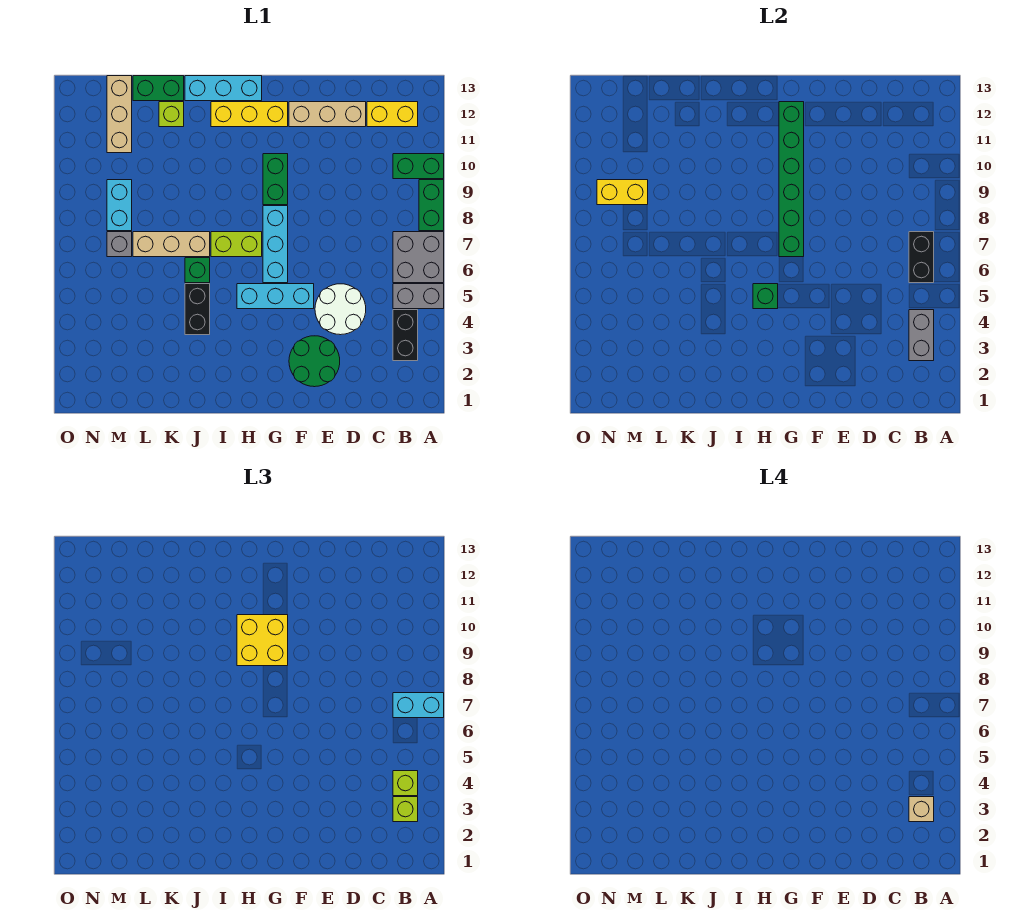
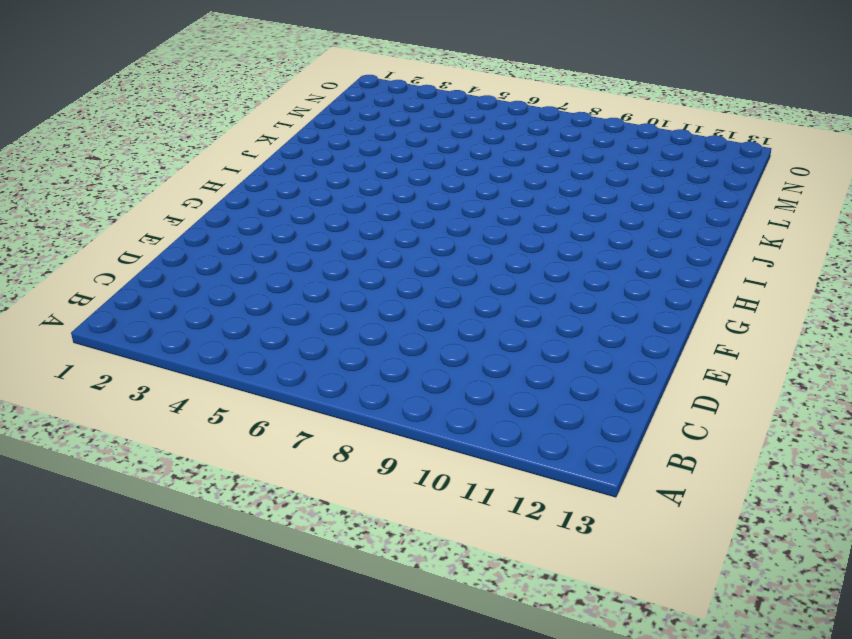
none -> grey brick A5:B5 level 1
none -> grey brick A6:B7 level 1
none -> green brick A8:A9 level 1
none -> green brick A10:B10 level 1

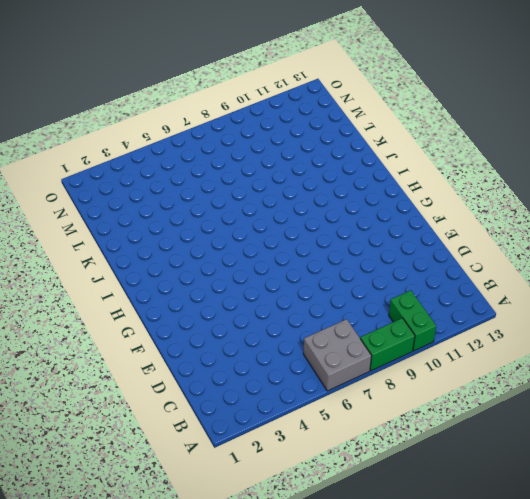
none -> grey brick A5:B5 level 1
none -> black brick B3:B4 level 1
none -> yellow brick B12:C12 level 1
none -> white round brick D4:E5 level 1

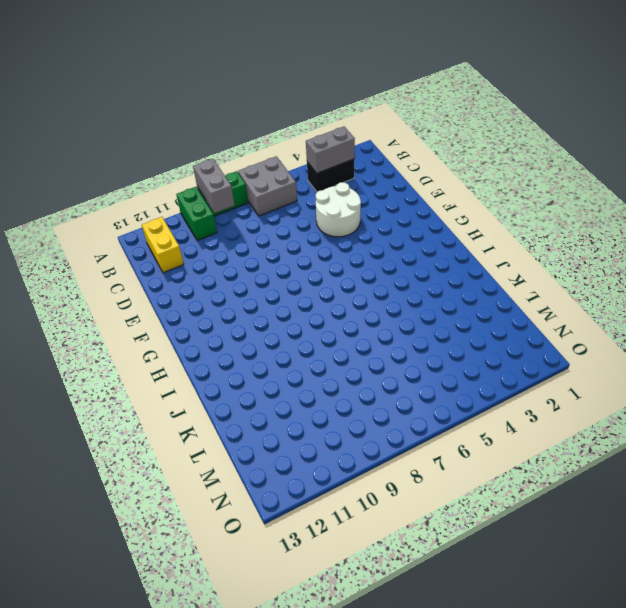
grey brick A9:B9 level 2 -> grey brick A5:B5 level 1
none -> tan brick D12:F12 level 1
none -> green round brick E2:F3 level 1
none -> cyan brick F5:H5 level 1
none -> cyan brick G6:G8 level 1

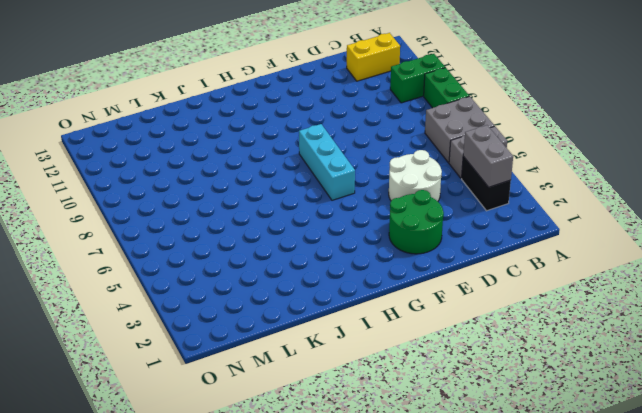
none -> tan brick D12:F12 level 1
none -> cyan brick F5:H5 level 1
none -> green brick G9:G10 level 1
none -> yellow brick G12:I12 level 1

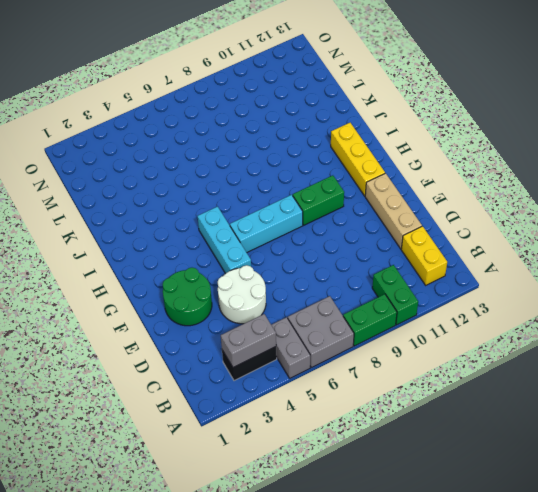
none -> lime brick H7:I7 level 1
none -> cyan brick H13:J13 level 1
none -> black brick J4:J5 level 1
none -> green brick J6 level 1

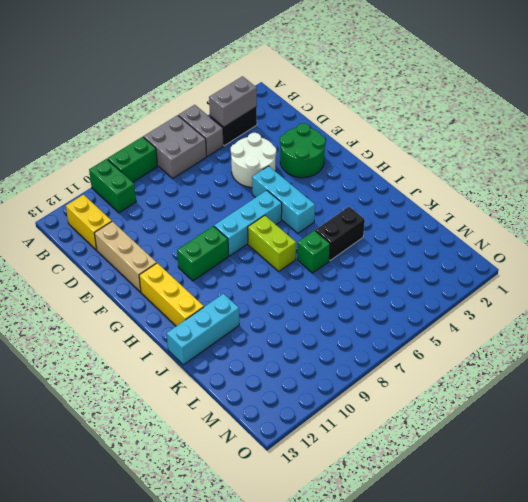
cyan brick J11:J13 level 1 -> cyan brick H13:J13 level 1
none -> tan brick J7:L7 level 1
none -> lime brick K12 level 1
none -> green brick K13:L13 level 1
none -> grey brick M7 level 1

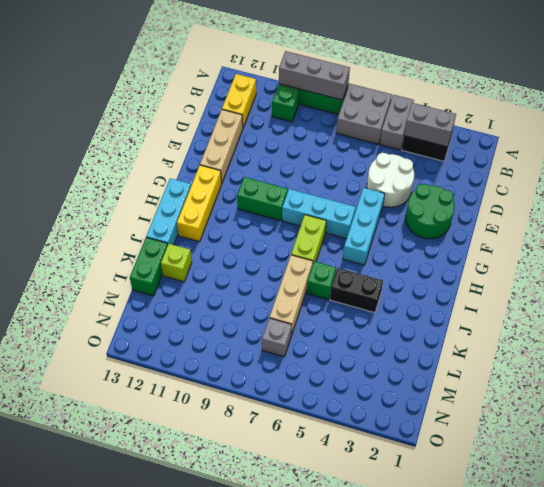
grey brick A8:A10 level 2 -> none
none -> cyan brick M8:M9 level 1
none -> tan brick M11:M13 level 1
none -> black brick B6:B7 level 2
none -> green brick G7:G12 level 2

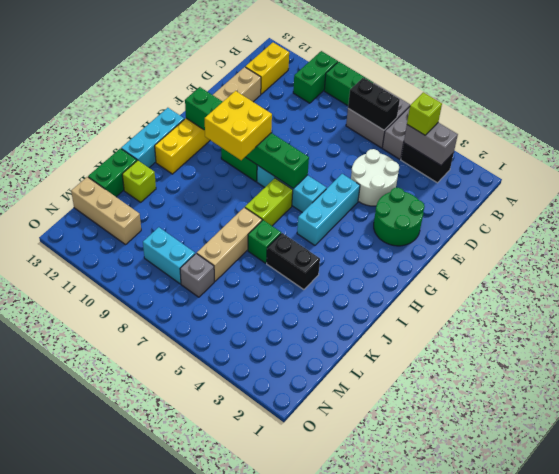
none -> green brick H5 level 2
none -> yellow brick M9:N9 level 2
none -> cyan brick A7:B7 level 3
none -> lime brick B3 level 3

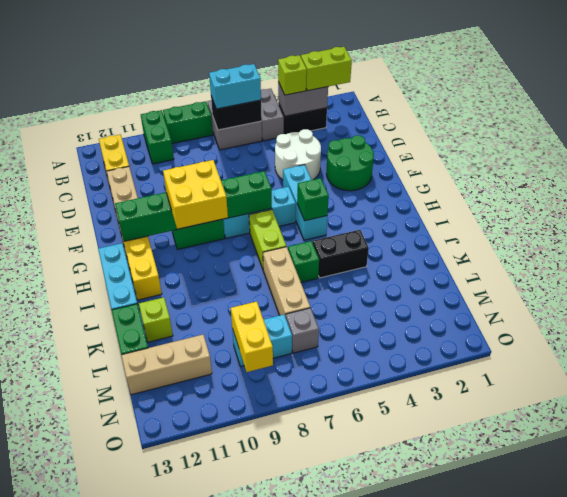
lime brick B2:B3 level 3 -> lime brick B3 level 3
cyan brick B6:B7 level 3 -> cyan brick A7:B7 level 3
none -> tan brick B3 level 4

